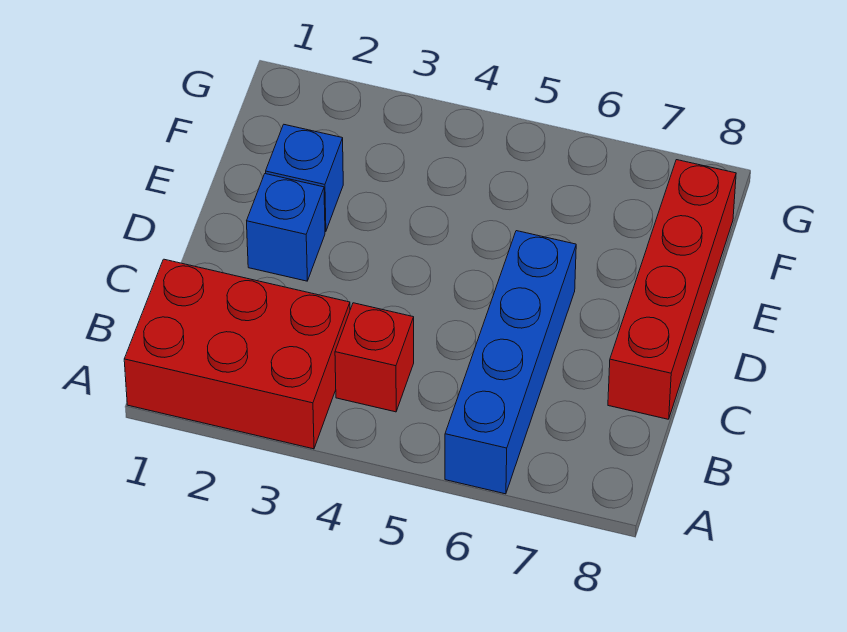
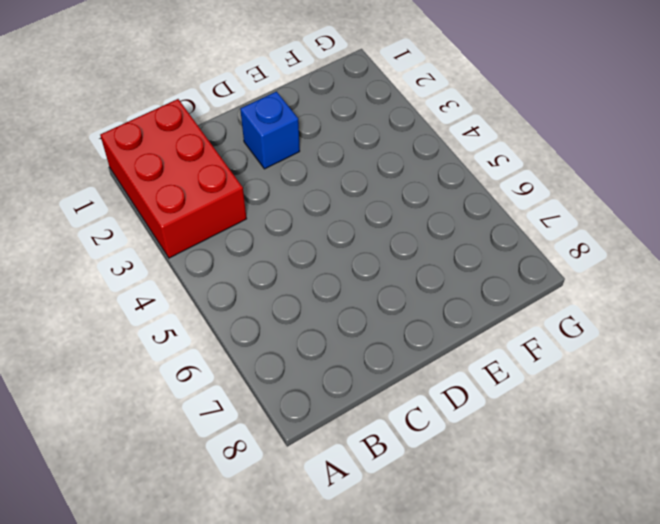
none -> blue brick A6:D6 level 1
none -> red brick B4 level 1

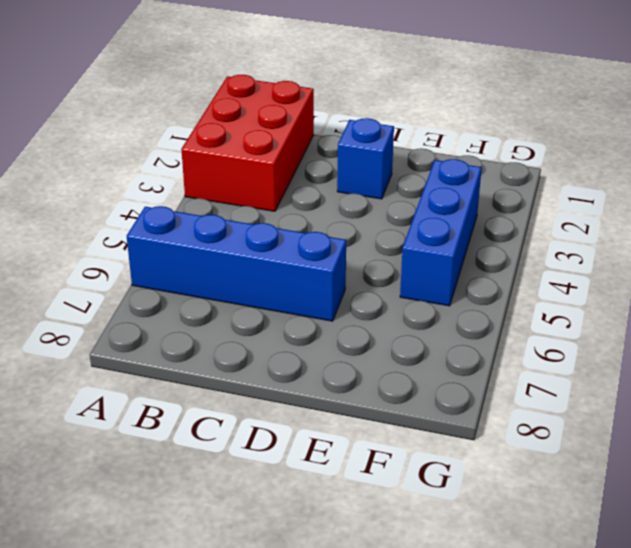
blue brick F3:F5 level 1 -> none
none -> red brick B4 level 1
none -> red brick C8:F8 level 1

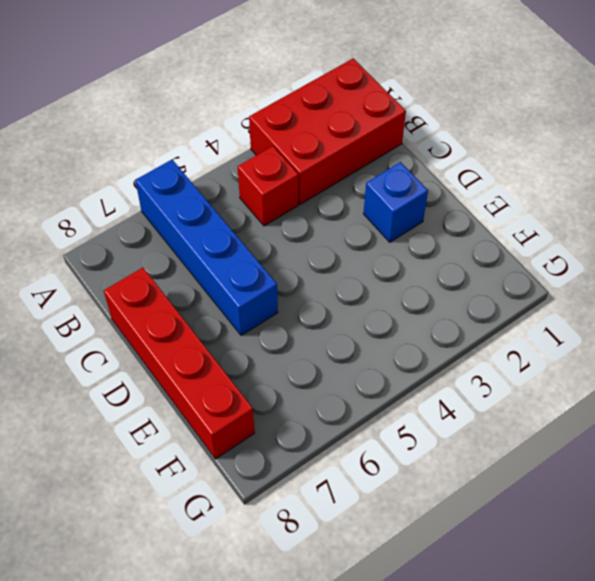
none -> blue brick E2 level 1

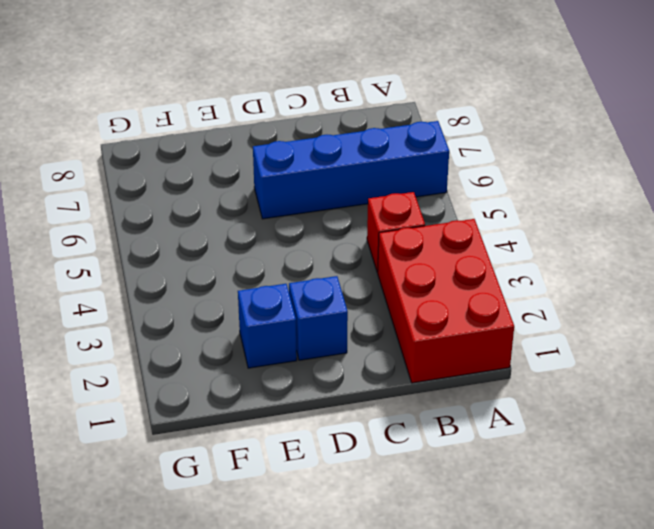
none -> red brick C8:F8 level 1

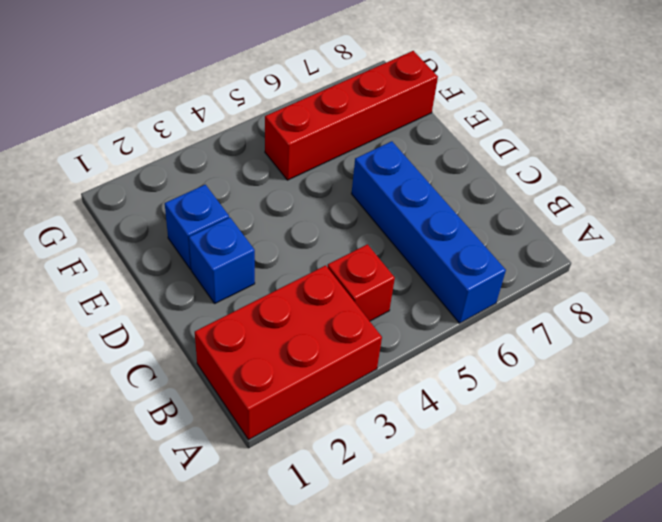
red brick F5:F8 level 1 -> red brick C8:F8 level 1

